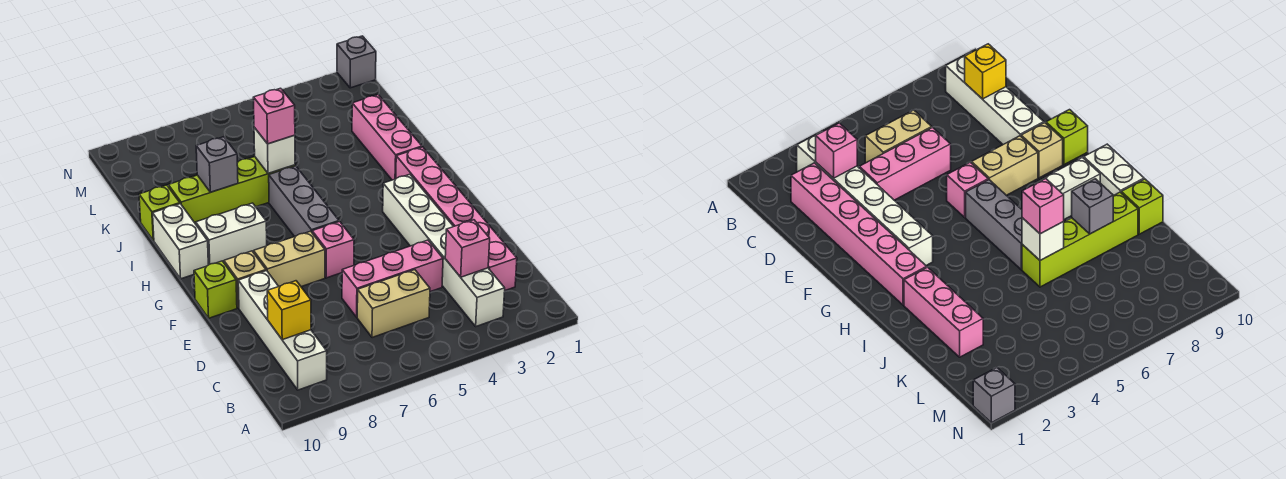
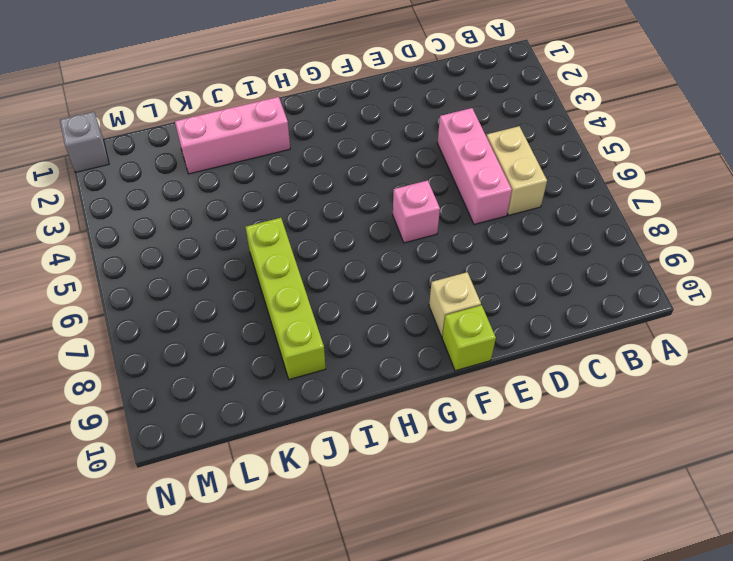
none -> white brick B3:G3 level 1
none -> white brick B9:E9 level 1
none -> pink brick C2:H2 level 1

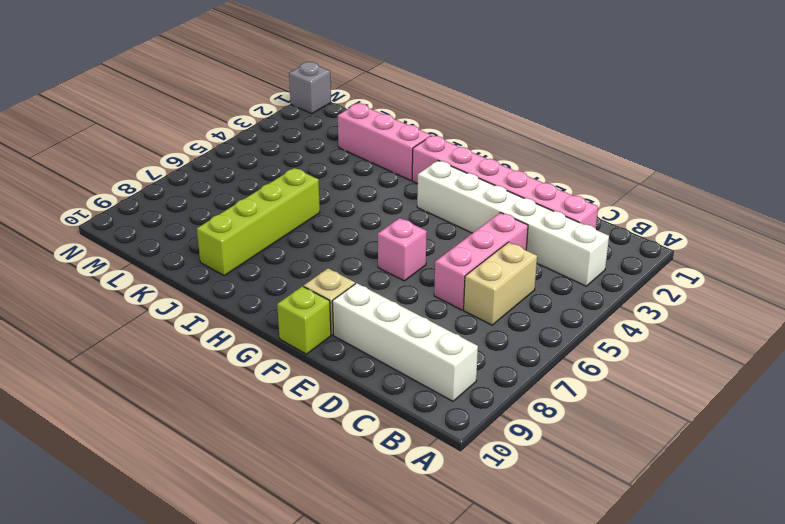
none -> tan brick F7:F8 level 1
none -> grey brick G6:I6 level 1
none -> white brick H8:H9 level 1

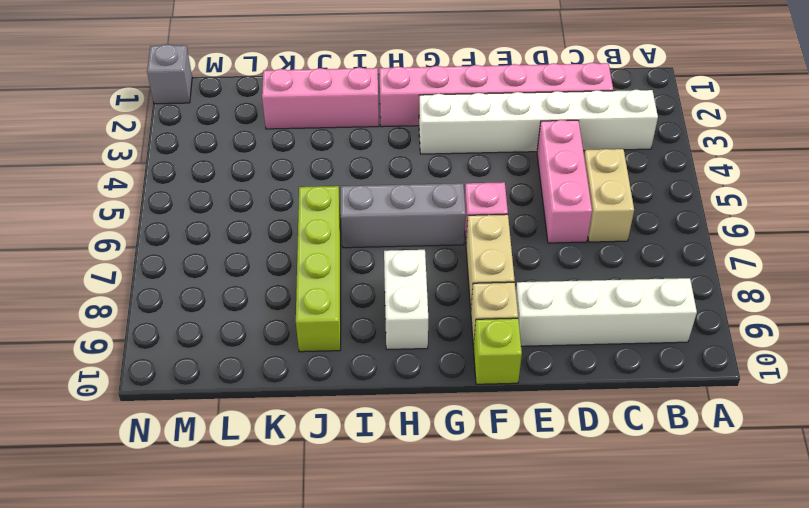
none -> white brick H10:I10 level 1
none -> lime brick J10 level 1
none -> pink brick C3 level 2

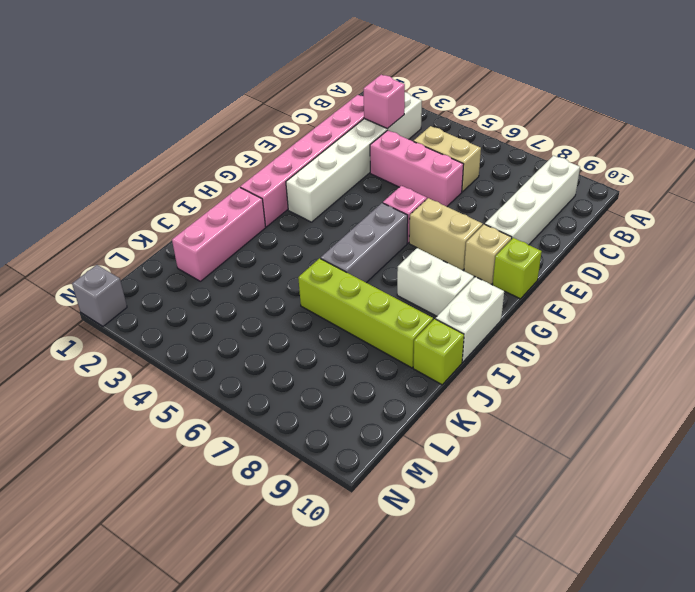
none -> yellow brick C9 level 2
none -> white brick J6 level 2
none -> grey brick J8 level 2

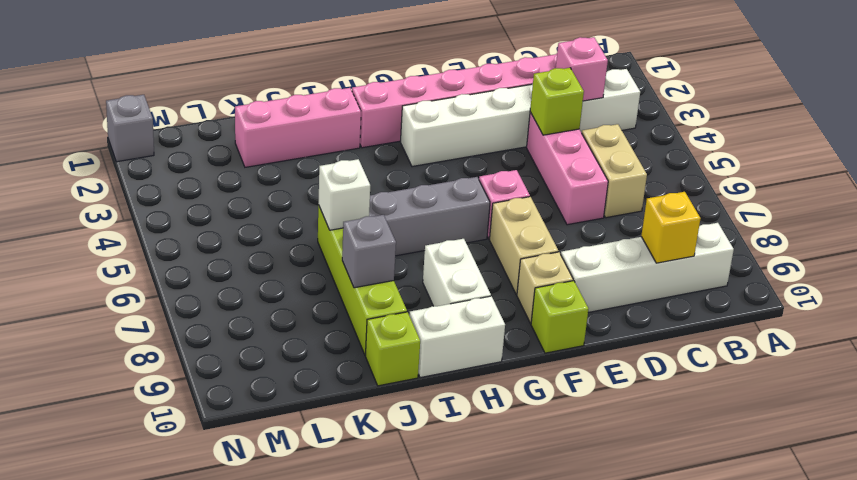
lime brick D4 level 2 -> none
none -> pink brick J6 level 3

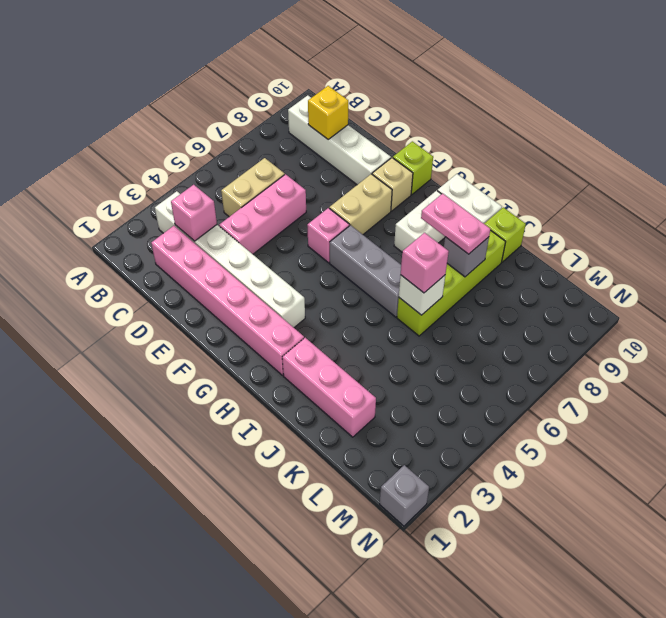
pink plate I8:J8 level 3 -> none

